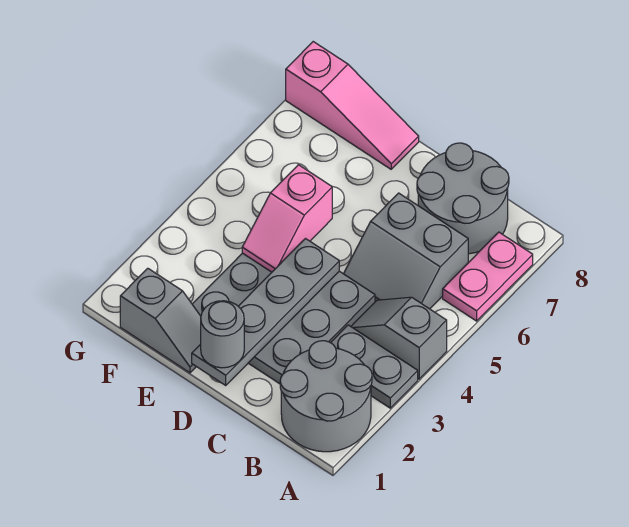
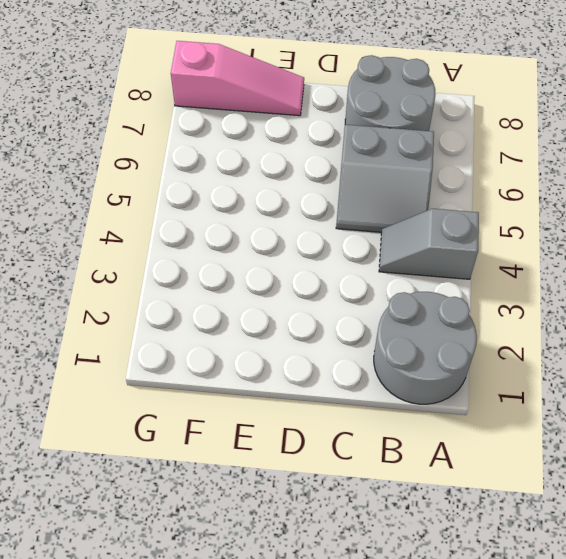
none -> grey plate A3:B3 level 1
none -> pink plate A6:A7 level 1
none -> grey plate C2:E4 level 1

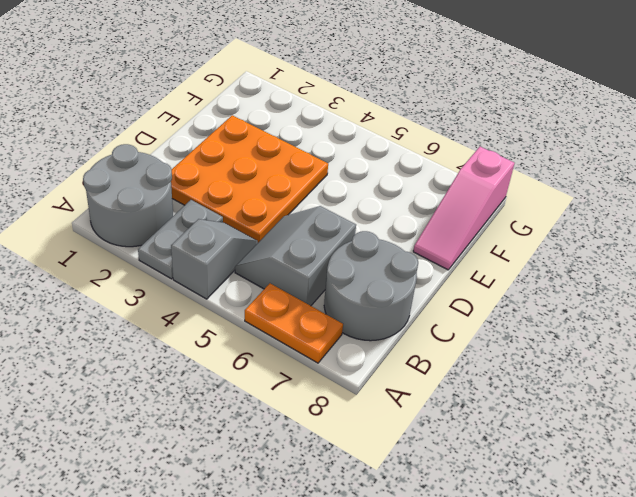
orange plate A6:A7 level 1 -> pink plate A6:A7 level 1
orange plate C2:E4 level 1 -> grey plate C2:E4 level 1
none -> grey slope E1:F1 level 1 top F
none -> grey plate D1:D4 level 2
none -> pink slope E4:E5 level 2 top 5

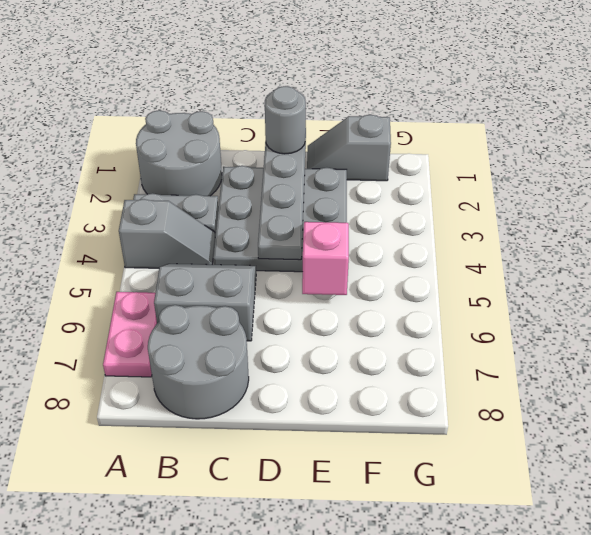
none -> pink slope E8:G8 level 1 top G

